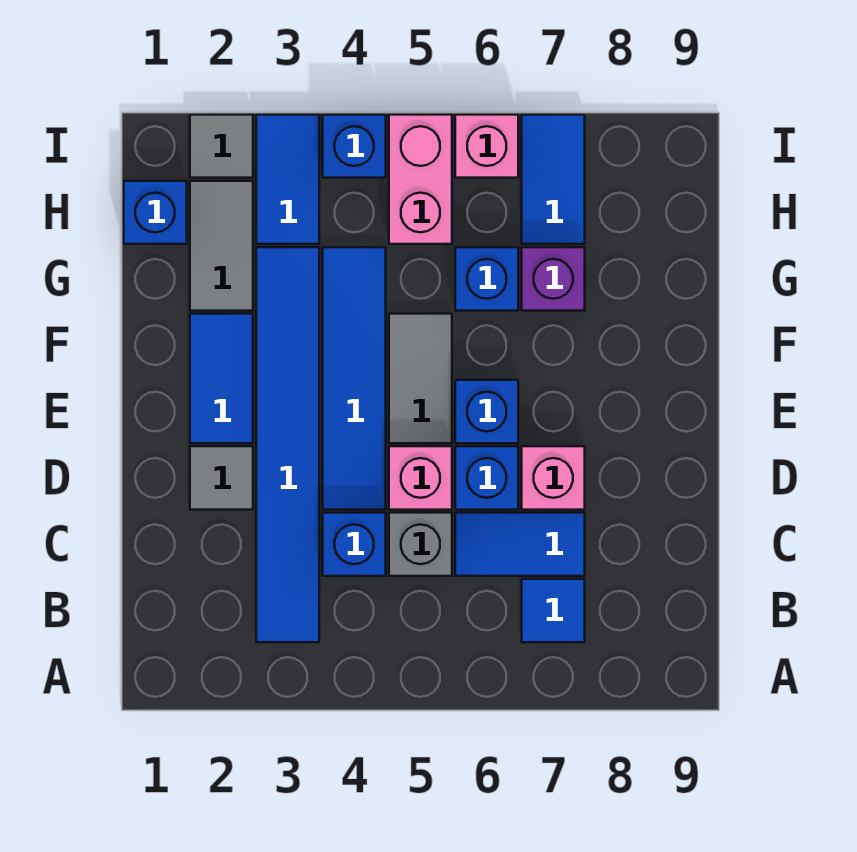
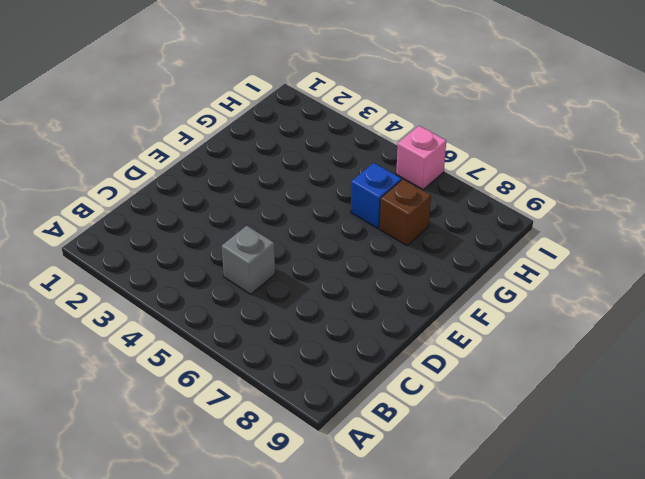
brown brick G7 level 1 -> purple brick G7 level 1
none -> blue tile B3:G3 level 1
none -> blue tile B7 level 1
none -> blue brick C4 level 1

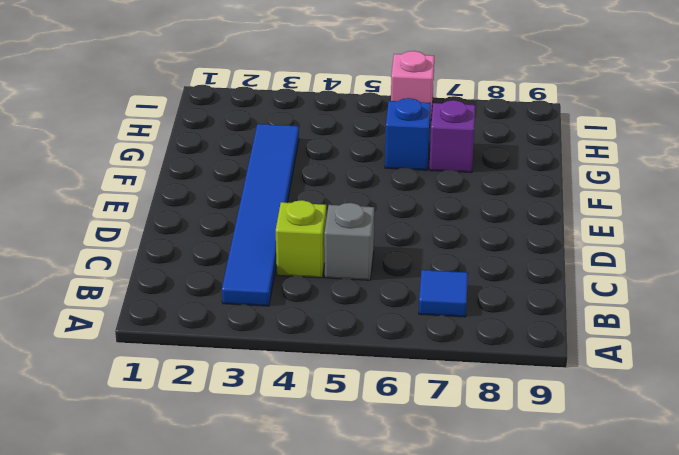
lime brick C4 level 1 -> blue brick C4 level 1
none -> blue tile C6:C7 level 1
none -> grey tile D2 level 1
none -> blue tile D4:G4 level 1

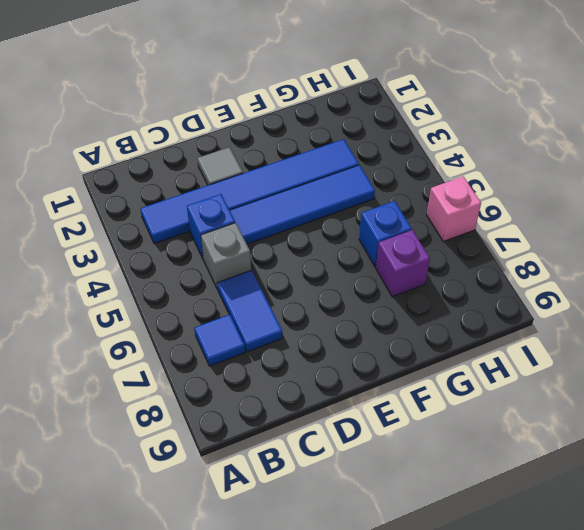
none -> pink brick D5 level 1
none -> blue brick D6 level 1
none -> pink brick D7 level 1

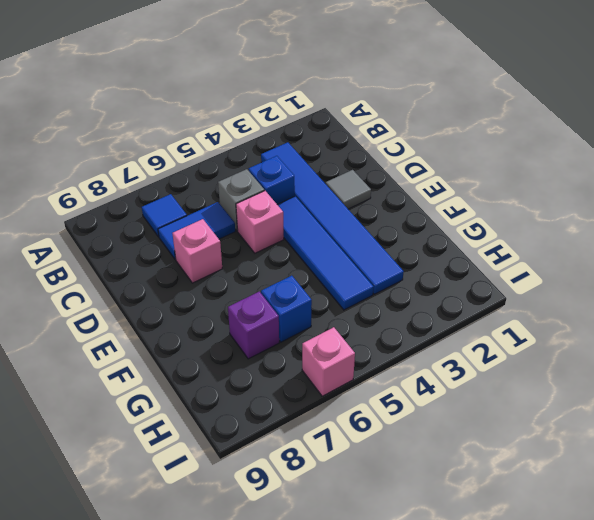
none -> blue brick D6 level 1
none -> blue tile E2:F2 level 1
none -> grey tile E5:F5 level 1

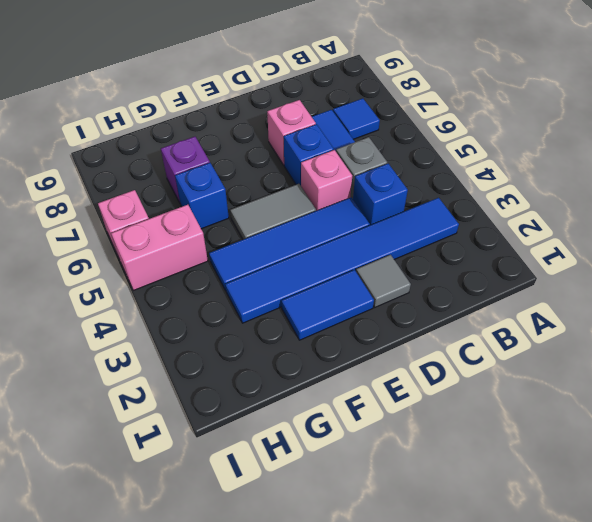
none -> blue brick E6 level 1
none -> grey tile G2:H2 level 1
none -> blue brick H1 level 1

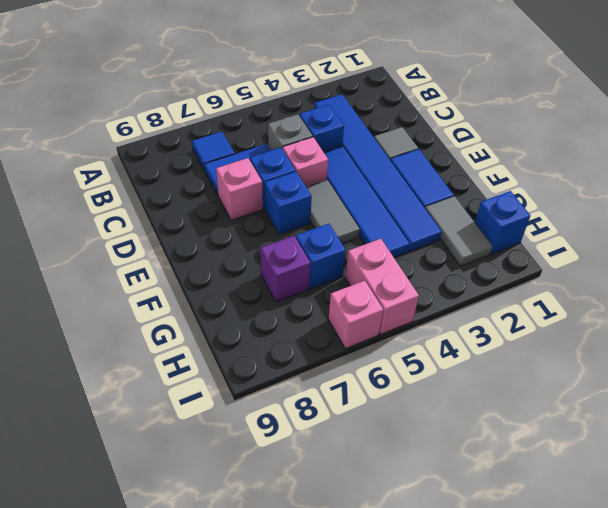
none -> blue tile H3:I3 level 1
none -> blue tile H7:I7 level 1
none -> grey tile I2 level 1

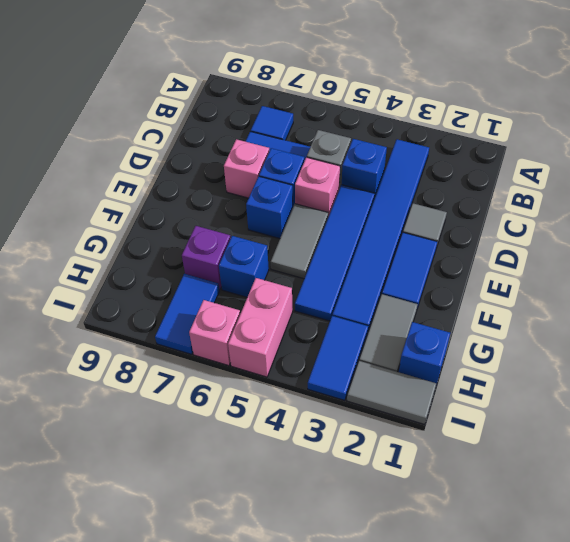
grey tile I1:I2 level 1 -> grey tile I2 level 1
none -> blue brick I4 level 1

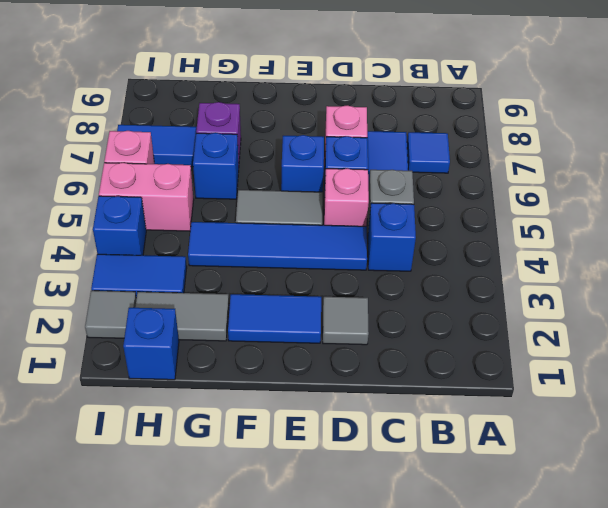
none -> blue tile B3:G3 level 1

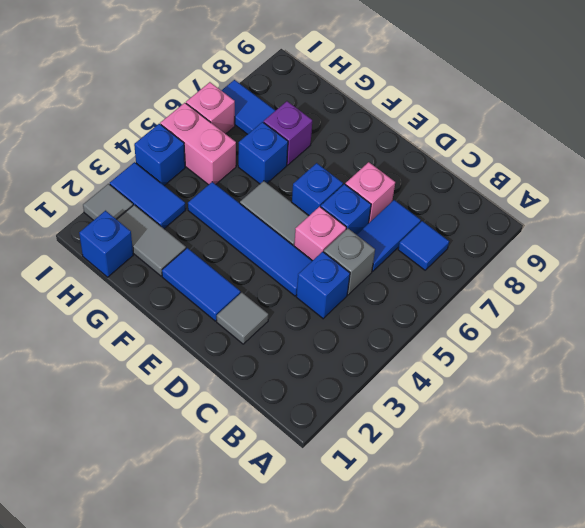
none -> blue tile B3:G3 level 1

